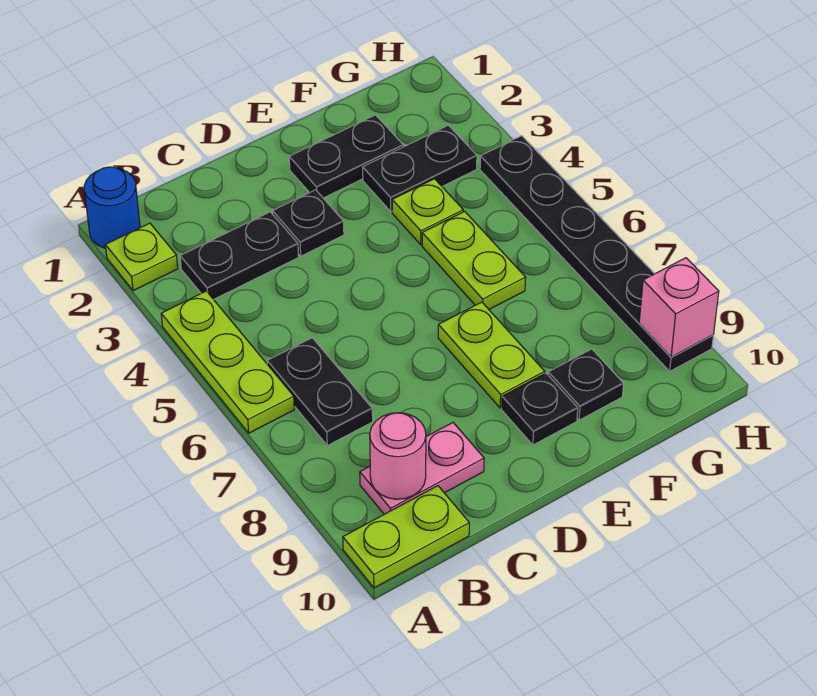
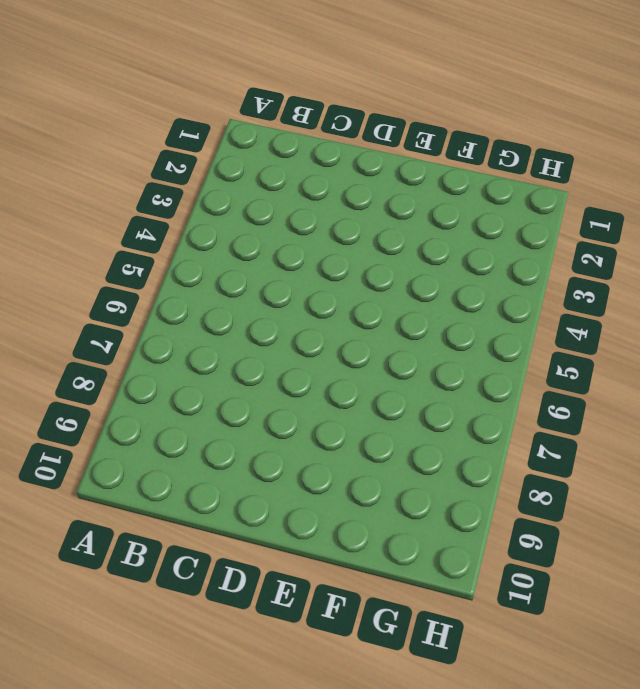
none -> blue round brick A1 level 1
none -> lime plate A2 level 1
none -> lime plate A4:A6 level 1

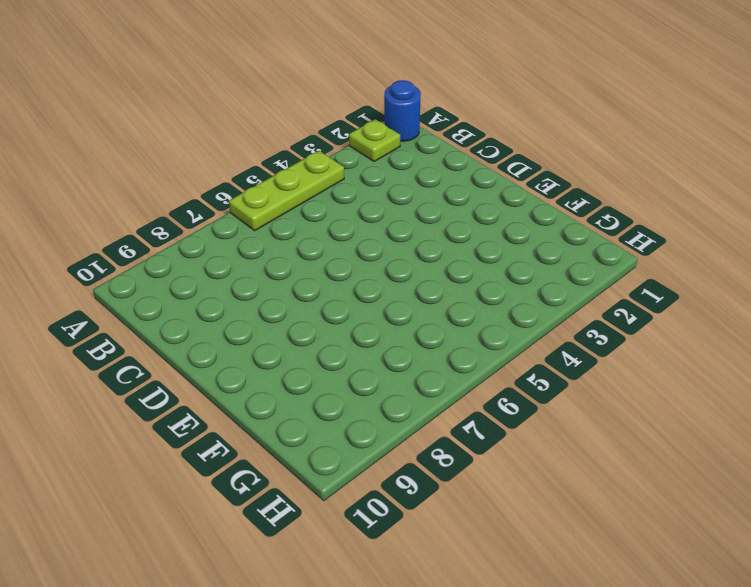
none -> lime plate A10:B10 level 1
none -> black plate B3:C3 level 1
none -> black plate B6:B7 level 1

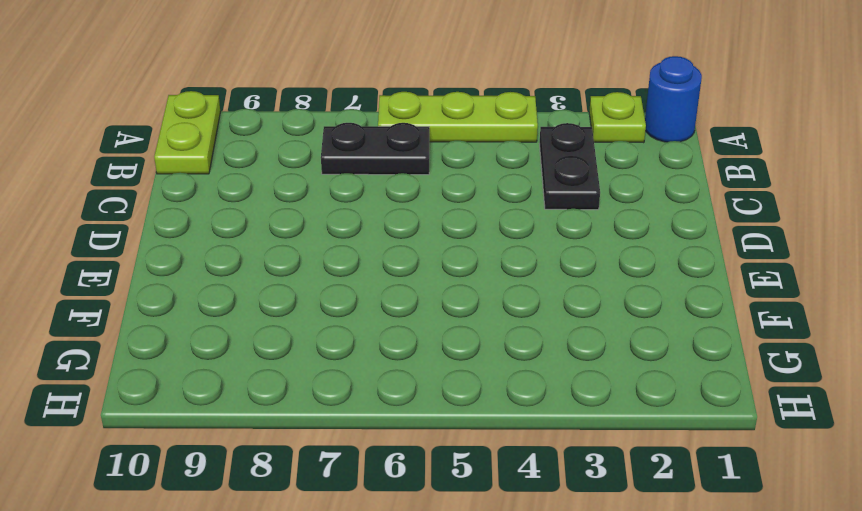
none -> pink plate B9:C9 level 1
none -> black plate D3 level 1
none -> black plate E2:F2 level 1

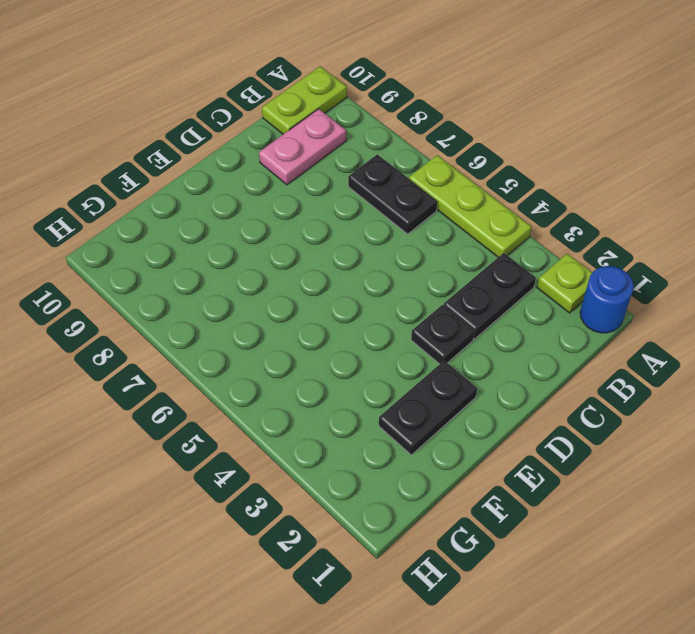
none -> lime plate E7:E8 level 1
none -> black plate E9 level 1
none -> black plate F3:G3 level 1

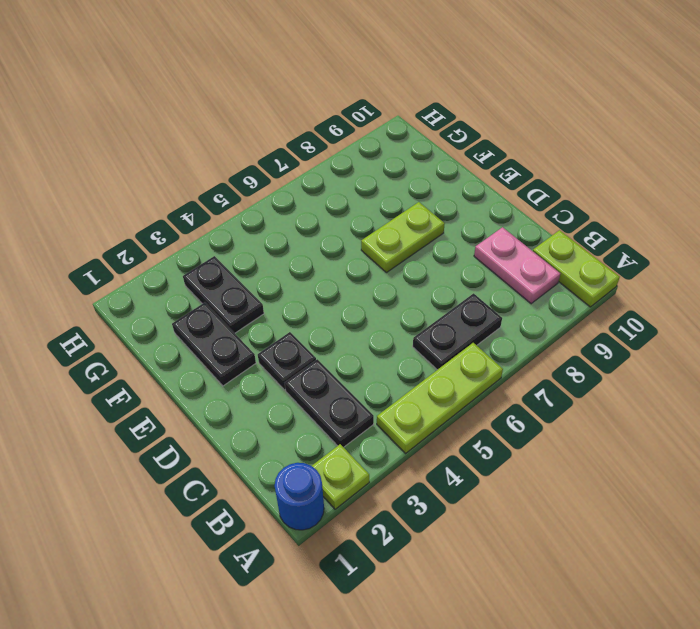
none -> black plate E9 level 1
none -> lime plate F4 level 1
none -> lime plate F5:F6 level 1

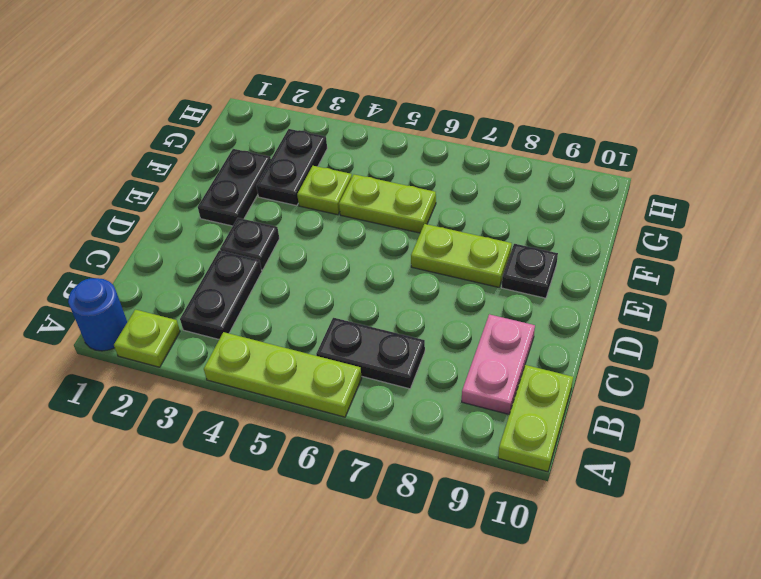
none -> black plate F9 level 1
none -> black plate H4:H9 level 1
none -> pink round brick B9 level 2

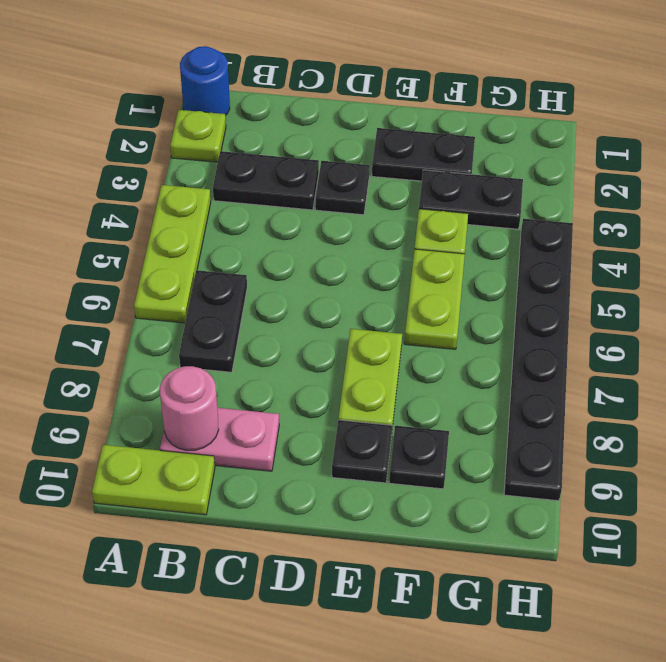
none -> pink brick H9 level 2

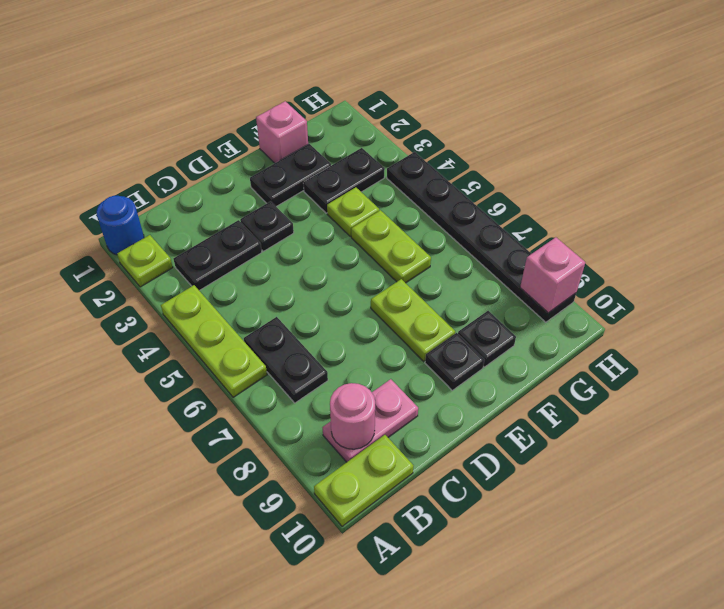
pink brick F1 level 1 -> none

